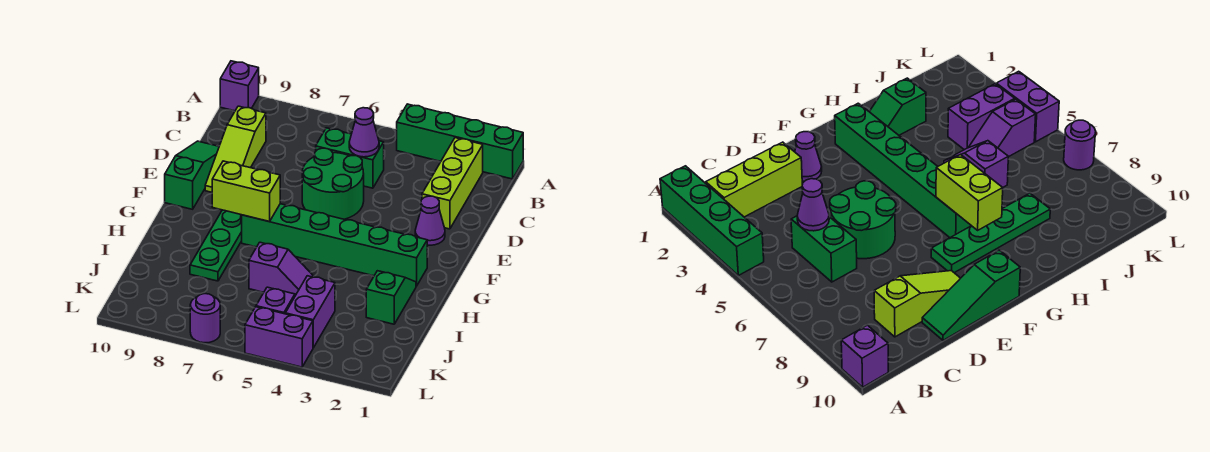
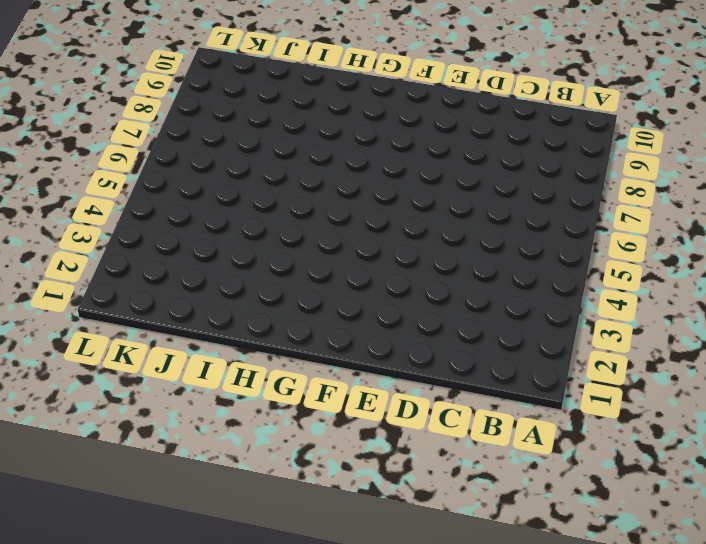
none -> green brick A1:A4 level 1
none -> purple brick A10 level 1
none -> lime brick B2:D2 level 1

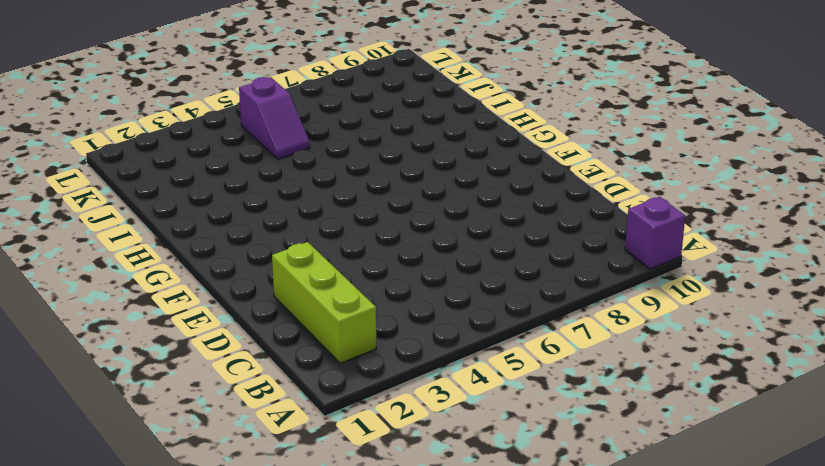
none -> green brick A1:A4 level 1
none -> green brick C5:C6 level 1
none -> lime slope C9:E9 level 1 top C

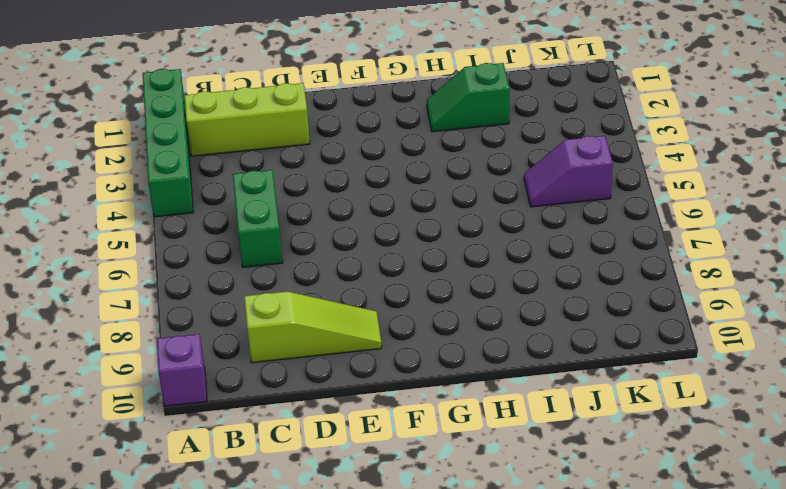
none -> green round brick D5:E6 level 1
none -> green slope D10:F10 level 1 top F
none -> purple cone E2 level 1

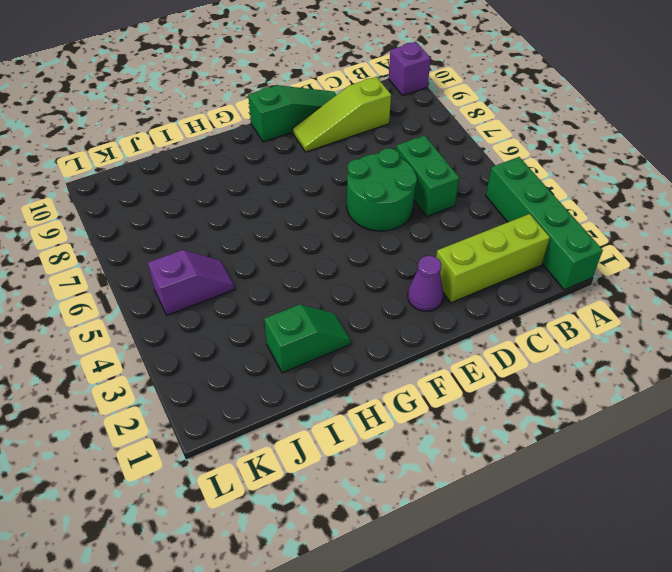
none -> green plate F8:I8 level 1
none -> green brick G2:G7 level 1
none -> purple slope I5:I6 level 1 top 6

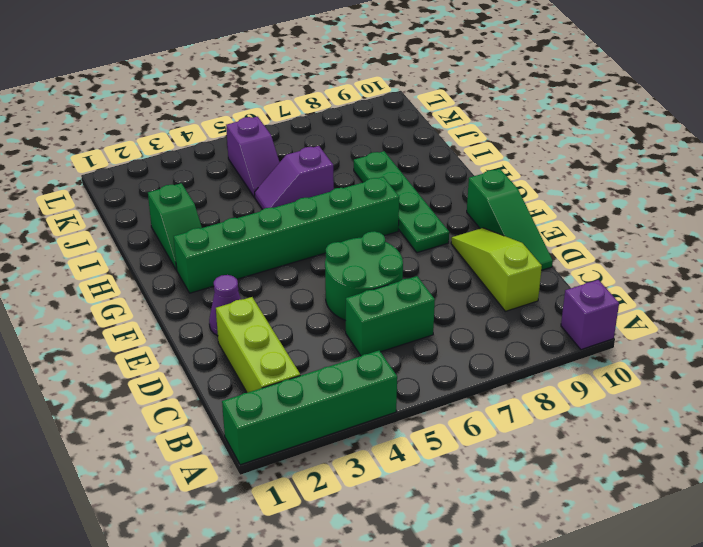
none -> purple brick J4:K4 level 1
none -> purple brick L4:L5 level 1
none -> purple round brick L7 level 1

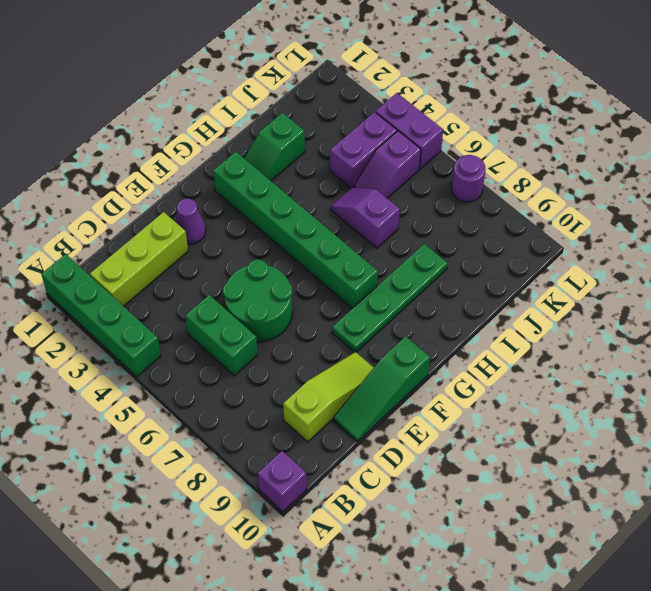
none -> purple cone C5 level 2
none -> lime brick G7:G8 level 2

